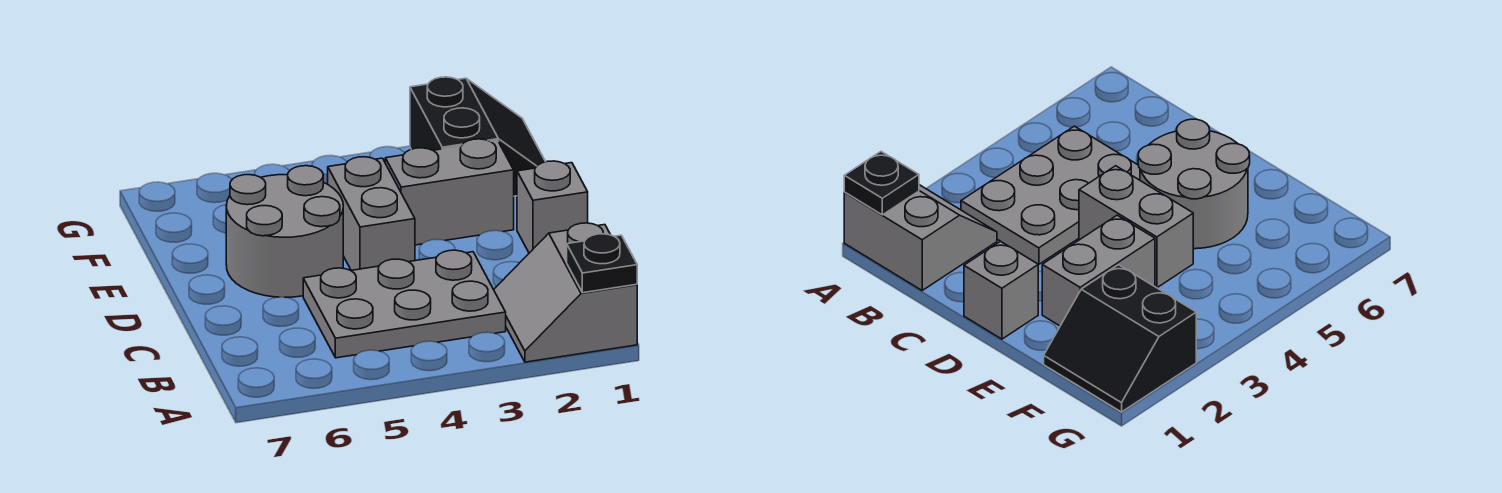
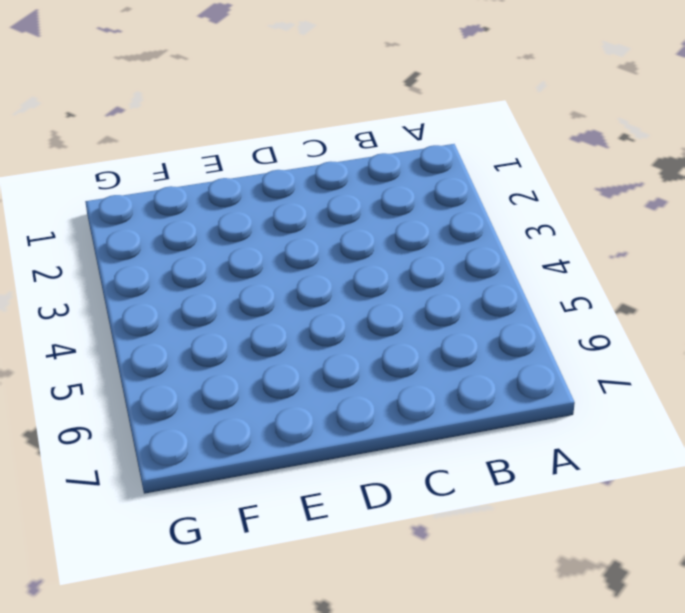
none -> grey slope A1:B2 level 1 top 1
none -> grey plate B3:C5 level 1

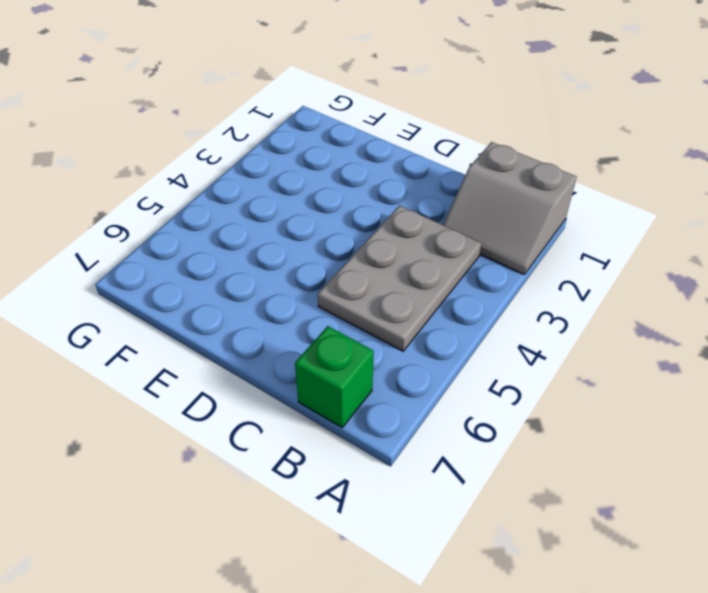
green brick B7 level 1 -> none
none -> grey brick D1 level 1
none -> grey brick D4:E4 level 1

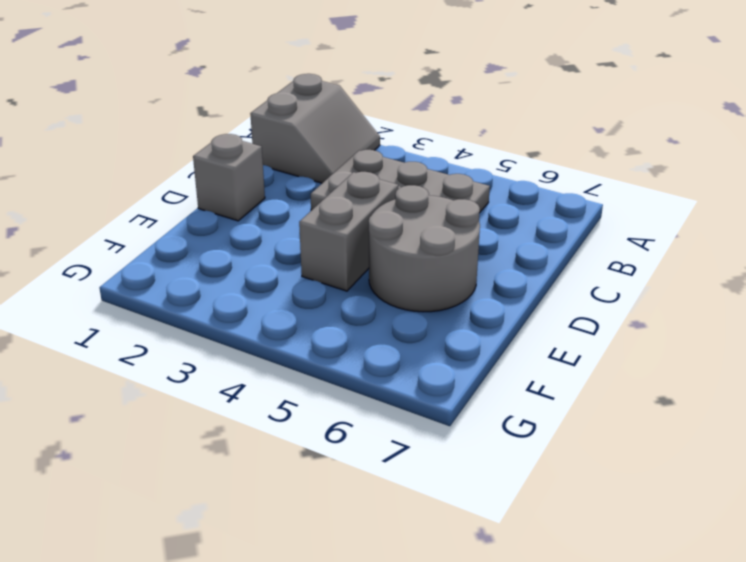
none -> grey brick E2:E3 level 1
none -> black slope F1:G2 level 1 top 2

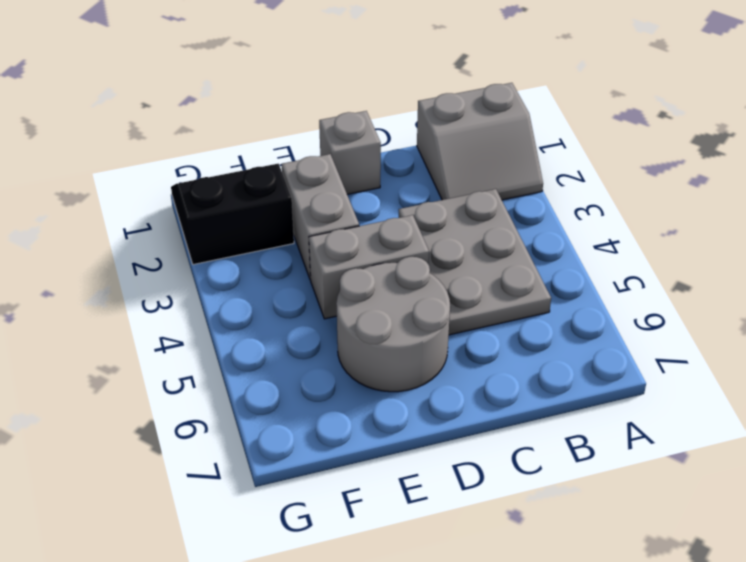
none -> black plate A1 level 2

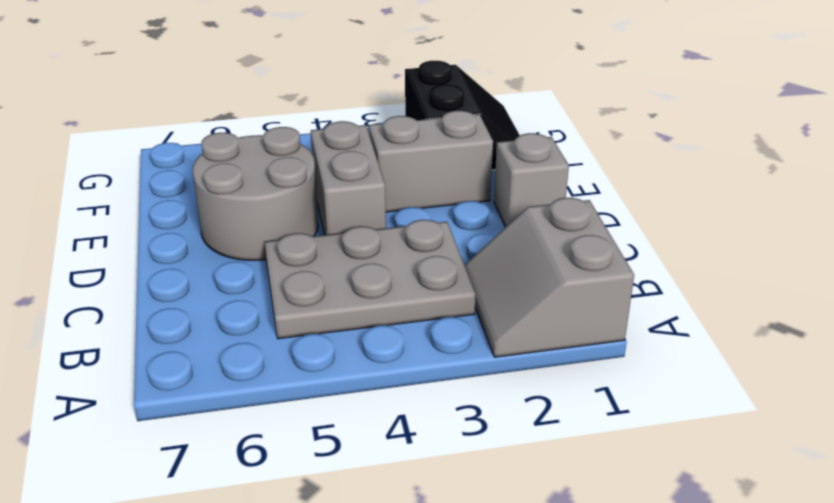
none -> black plate A1 level 2

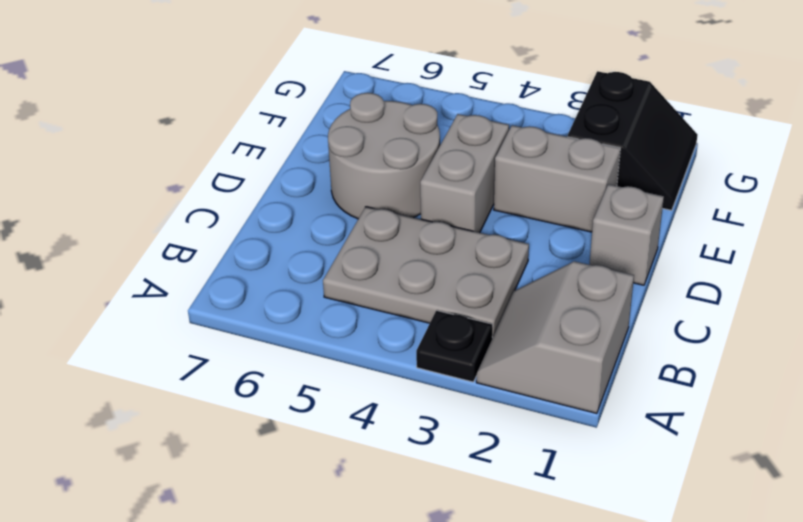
black plate A3 level 1 -> black plate A1 level 2

